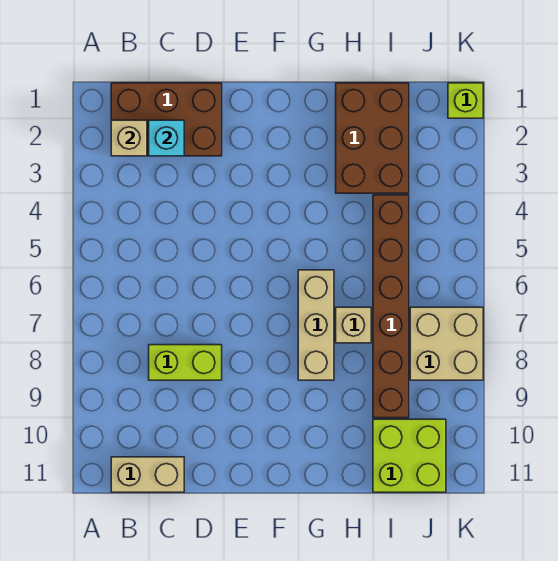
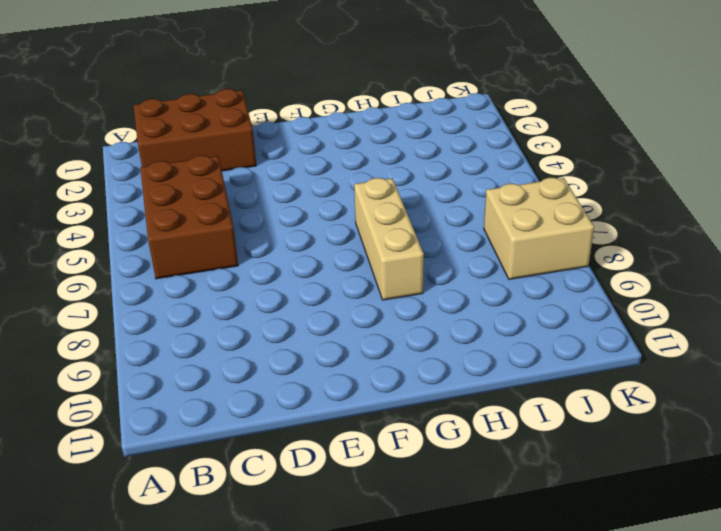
brown brick B4:C6 level 1 -> brown brick H1:I3 level 1
none -> tan brick B11:C11 level 1
none -> lime brick C8:D8 level 1
none -> tan brick H7 level 1

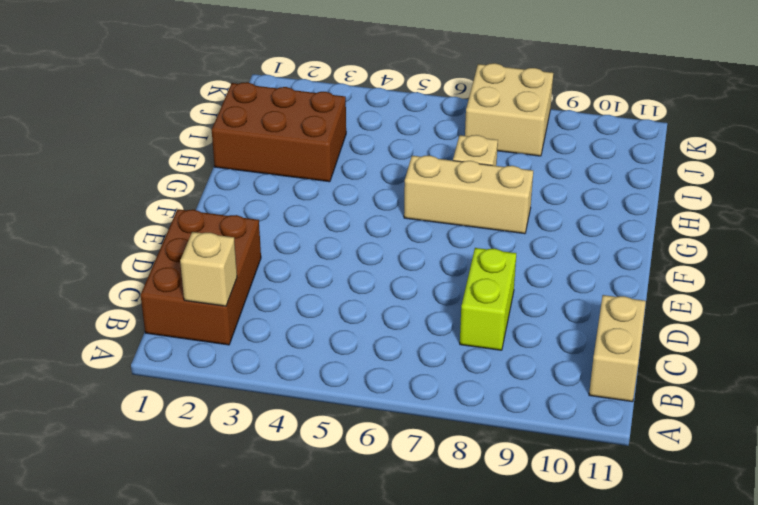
none -> brown brick I4:I9 level 1
none -> lime brick I10:J11 level 1
none -> lime brick K1 level 1

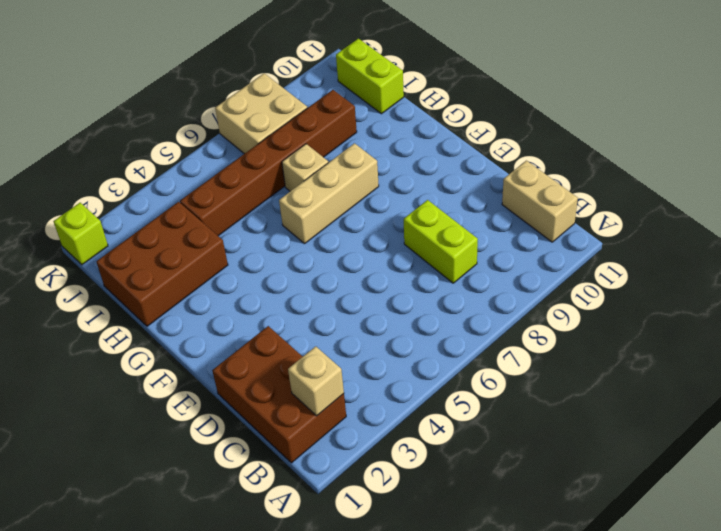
lime brick I11:J11 level 1 -> lime brick I10:J11 level 1
none -> cyan brick C2 level 2

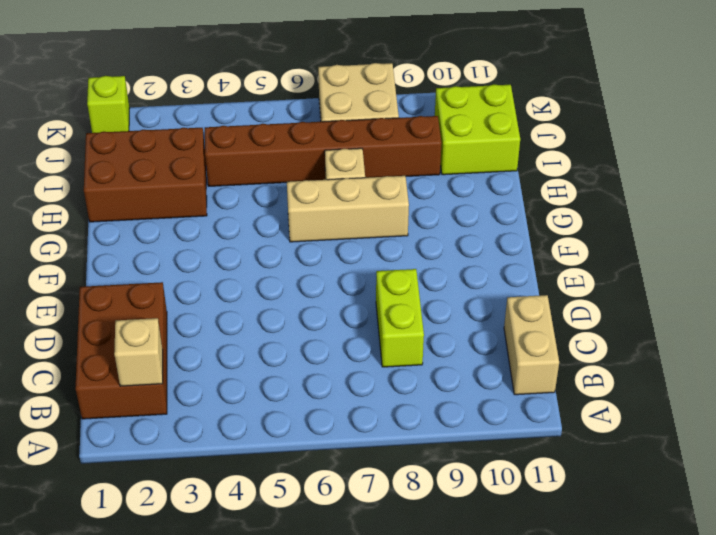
none -> cyan brick C2 level 2

